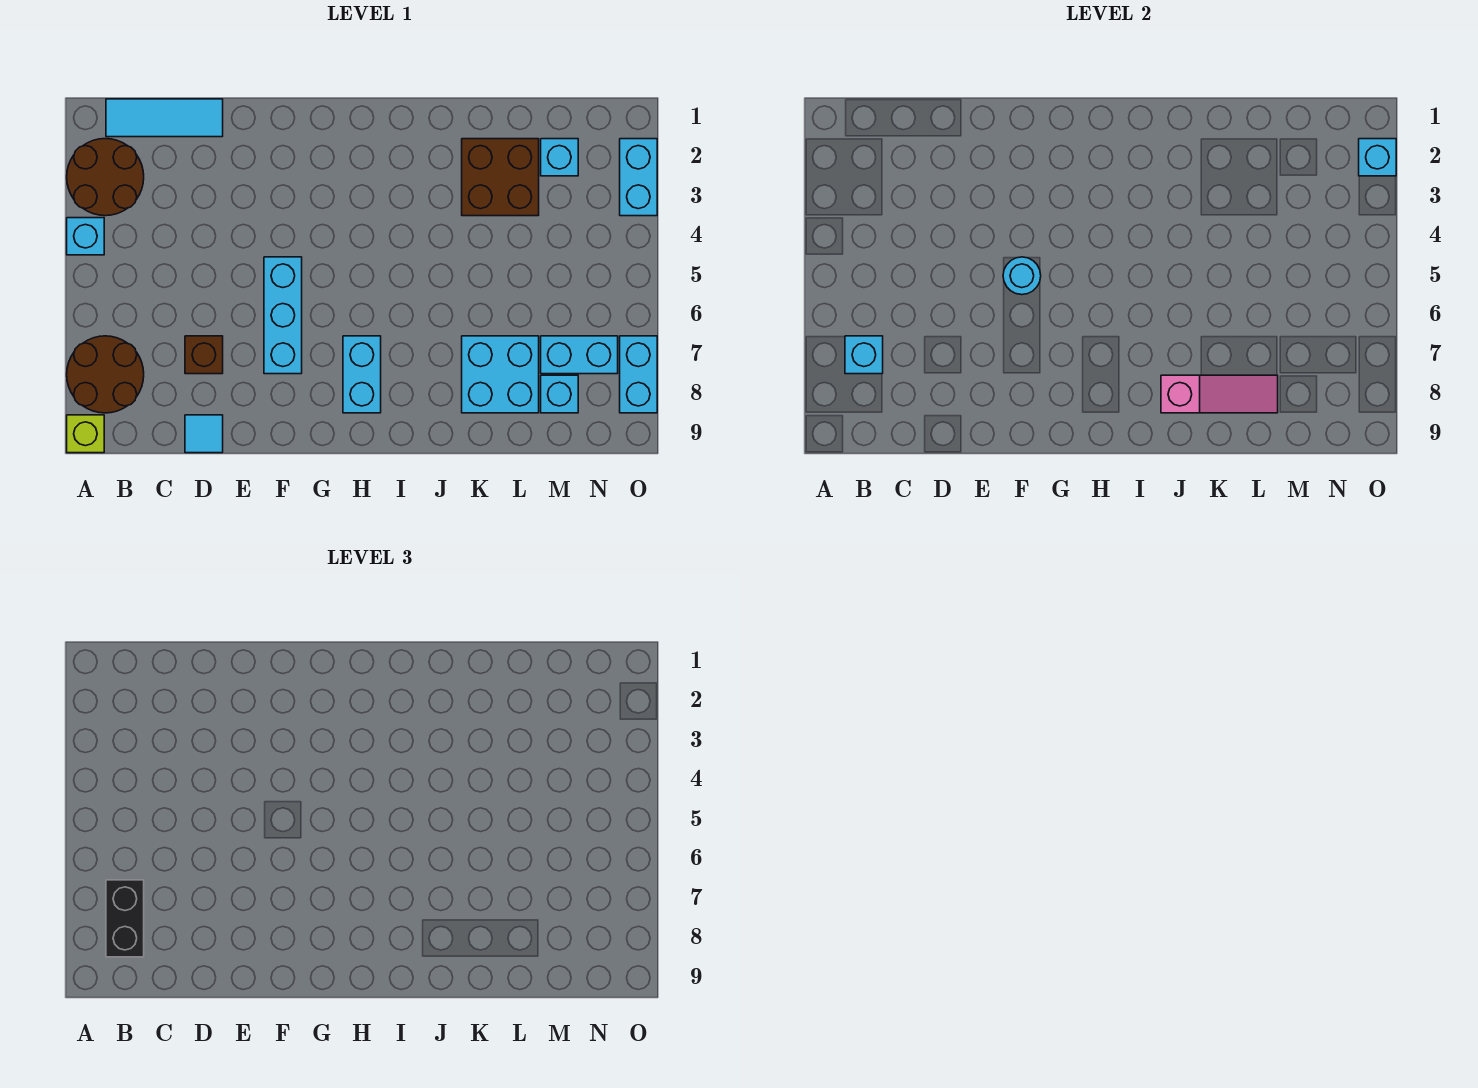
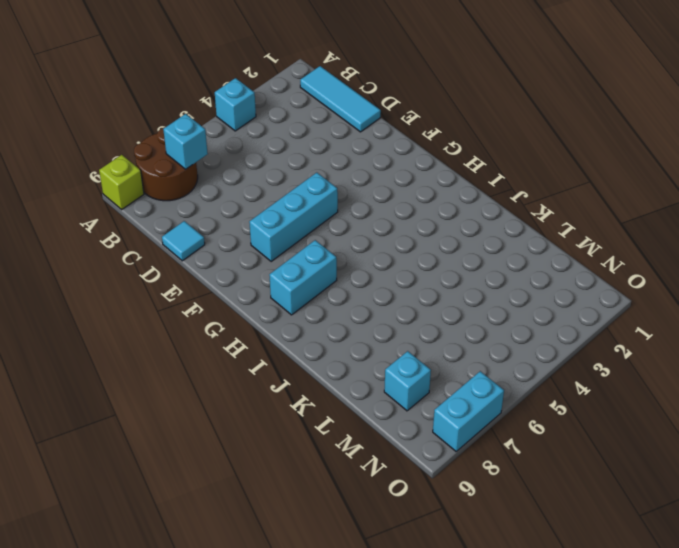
none -> brown round brick A2:B3 level 1
none -> brown brick D7 level 1
none -> brown brick K2:L3 level 1

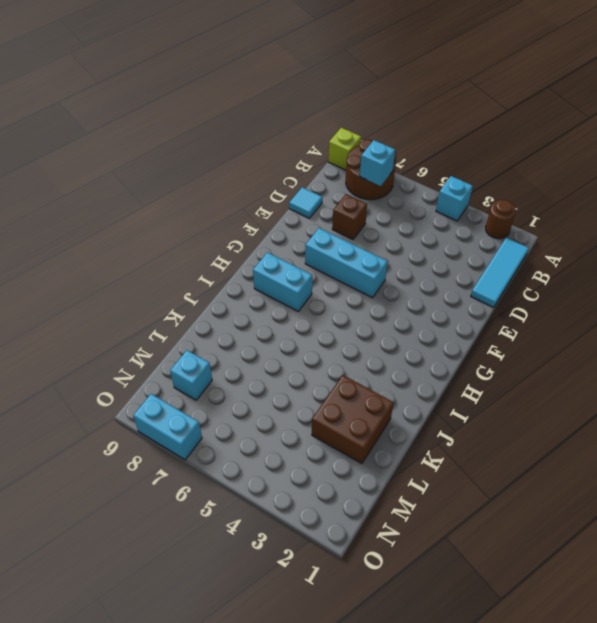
brown round brick A2 level 1 -> brown round brick A2:B3 level 1
none -> cyan brick K7:L8 level 1
none -> cyan brick M2 level 1
none -> cyan brick M7:N7 level 1

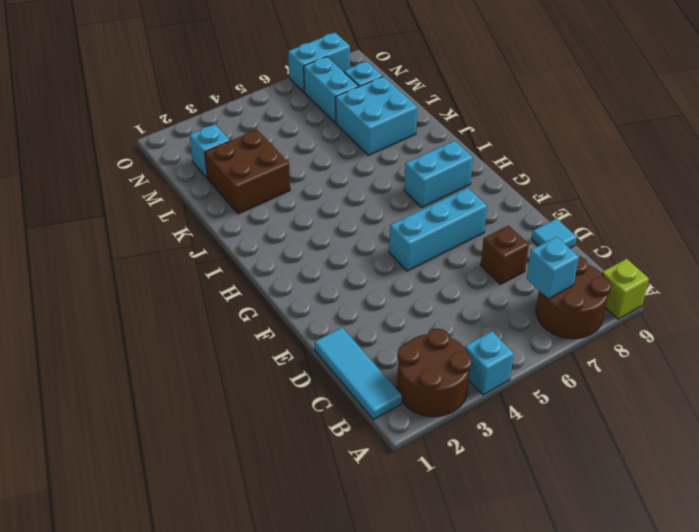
none -> cyan brick O2:O3 level 1
none -> cyan round brick F5 level 2
none -> pink slope J8:L8 level 2 top J

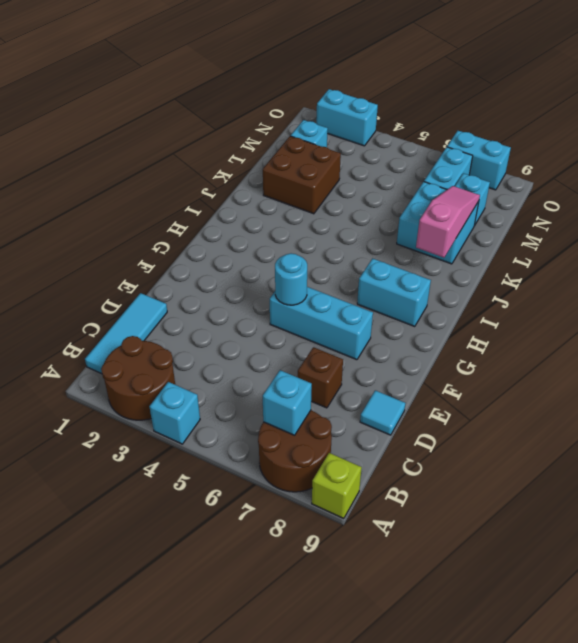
none -> cyan brick O2 level 2
none -> black brick B7:B8 level 3

